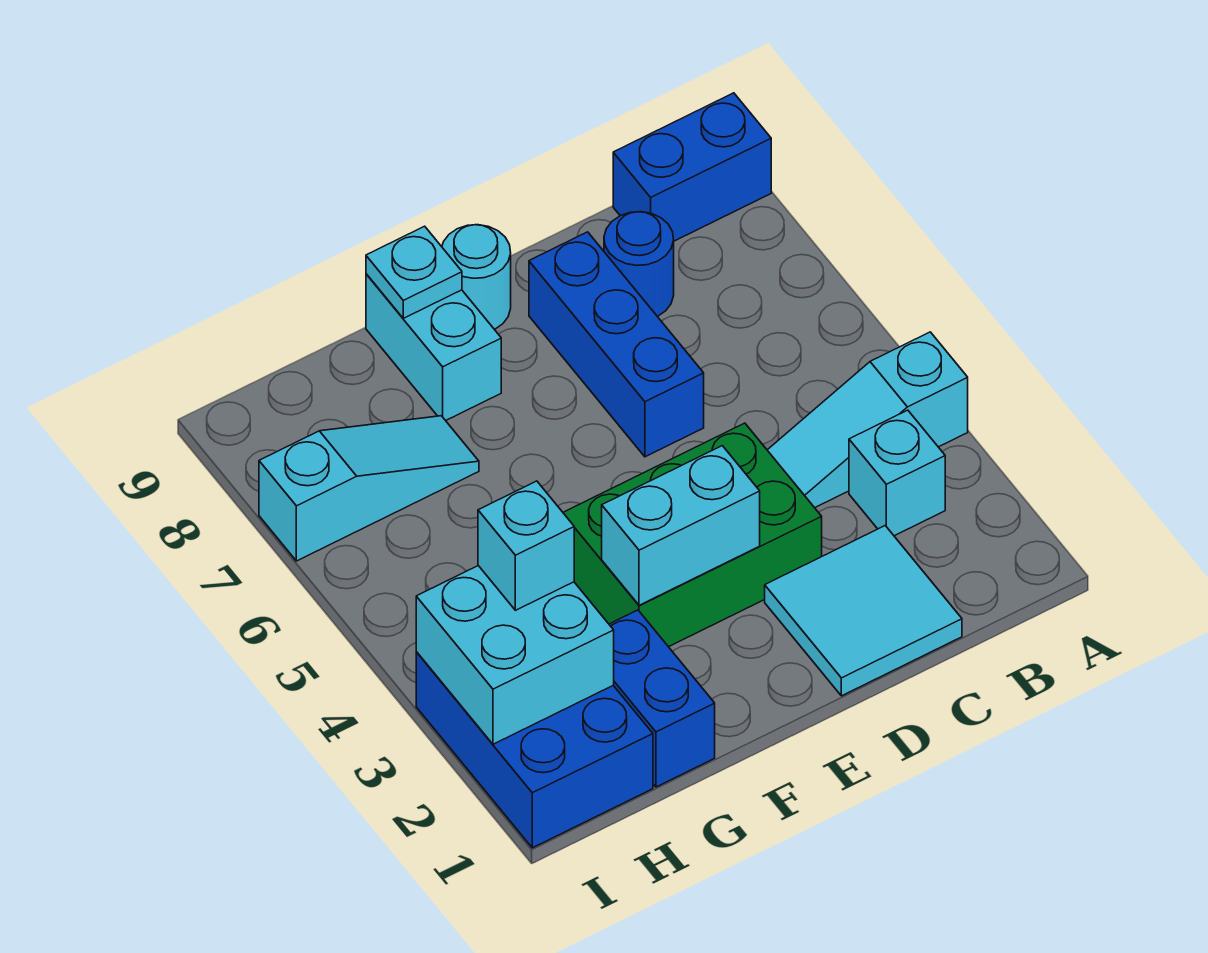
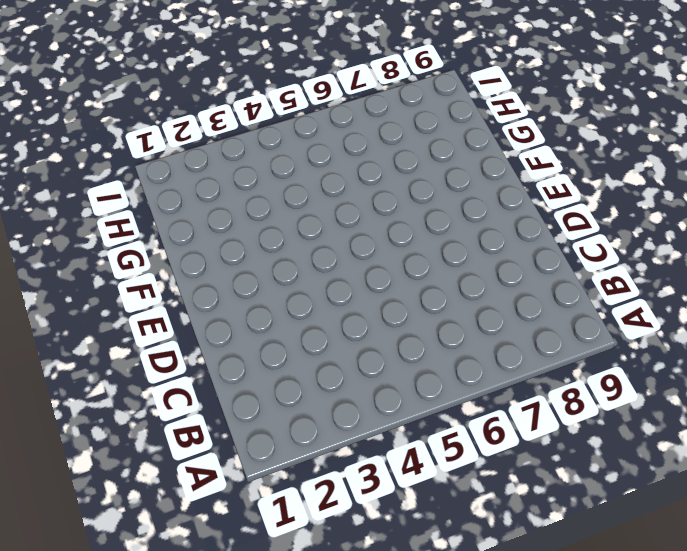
none -> cyan slope A4:C4 level 1 top A
none -> blue brick A9:B9 level 1
none -> cyan brick B3 level 1

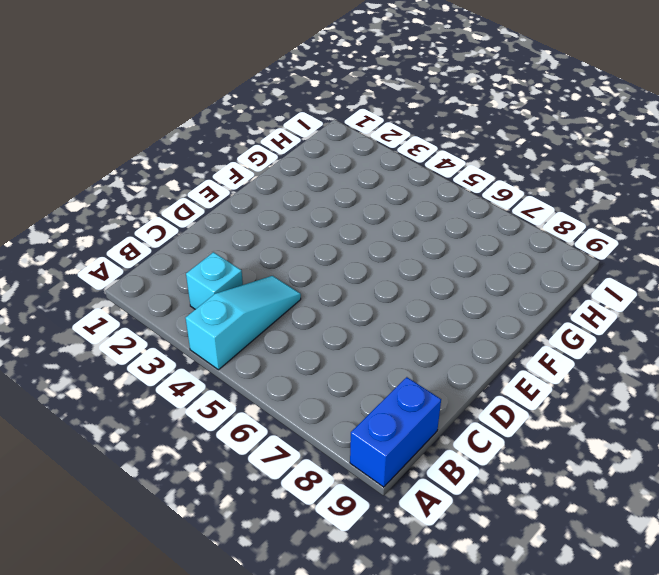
none -> cyan tile C1:D2 level 1
none -> blue round brick C8 level 1
none -> green brick D3:F4 level 1

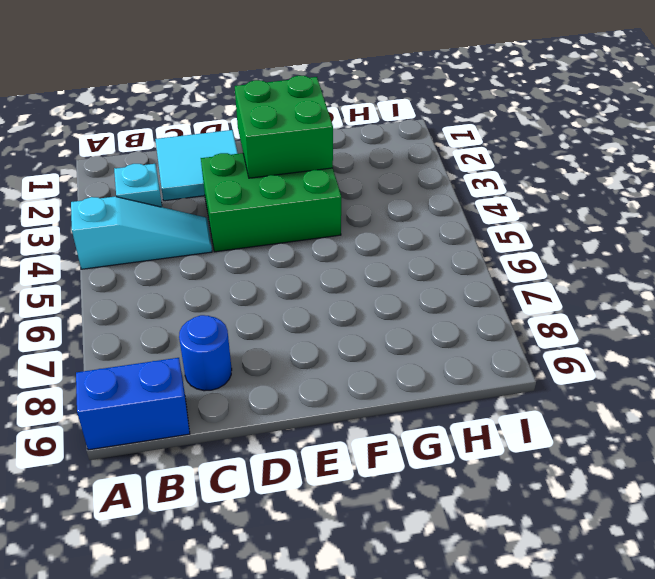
green brick E2:F3 level 2 -> cyan brick E3:F3 level 2
none -> blue brick D6:D8 level 1
none -> cyan round brick E9 level 1
none -> cyan brick F8:F9 level 1

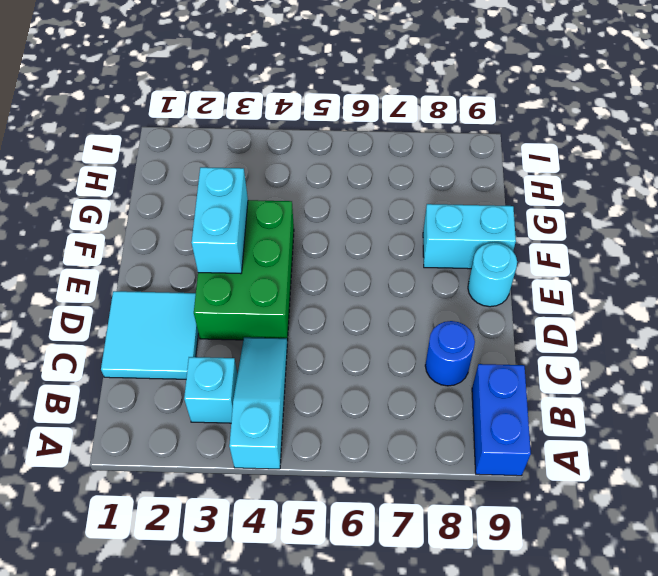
none -> blue brick D6:D8 level 1
none -> blue brick G1:G2 level 1
none -> cyan slope G7:I7 level 1 top I

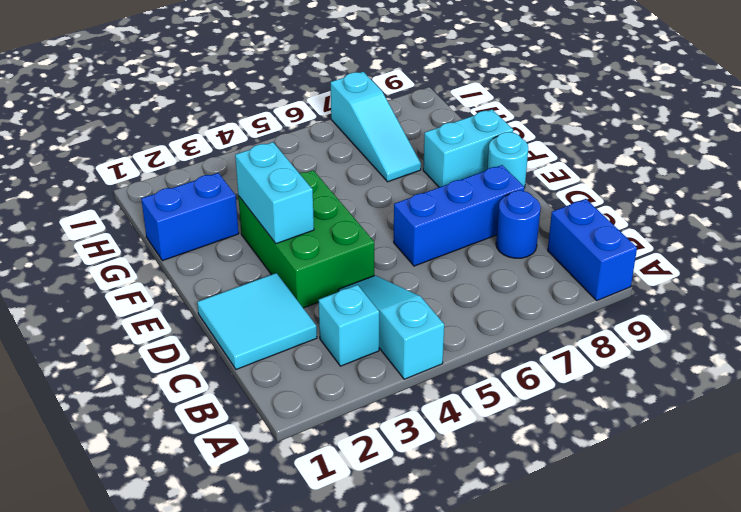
none -> blue brick H1:I3 level 1
none -> cyan plate F9 level 2
none -> cyan brick H2:I3 level 2

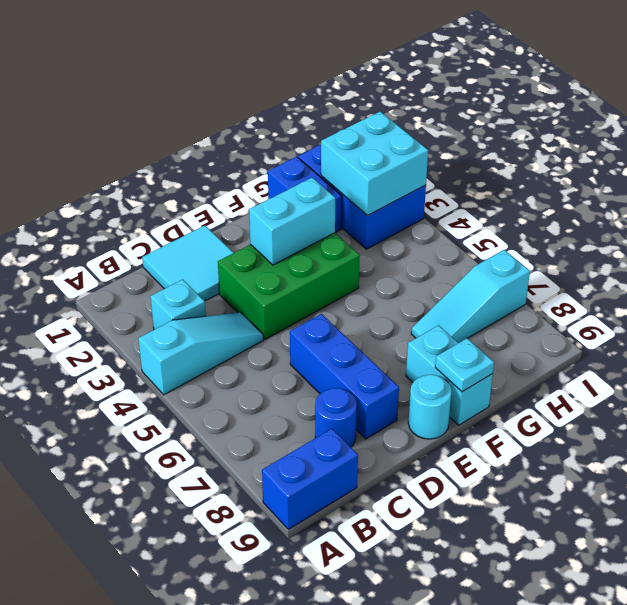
none -> cyan brick H3 level 3

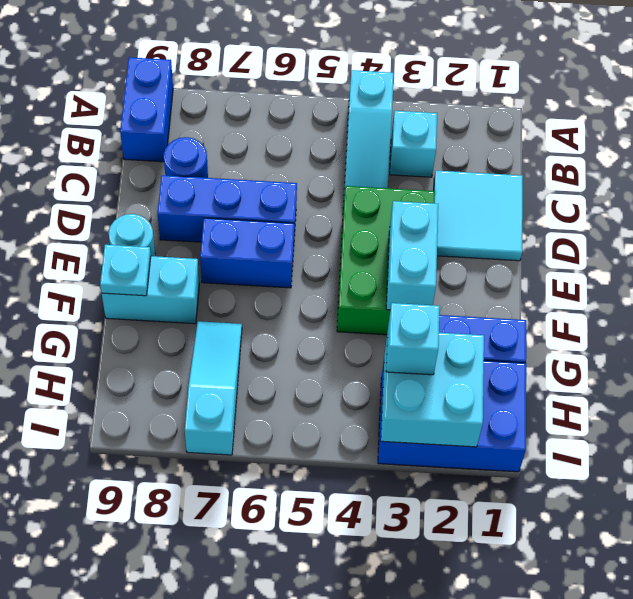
blue brick E6:E7 level 1 -> none

